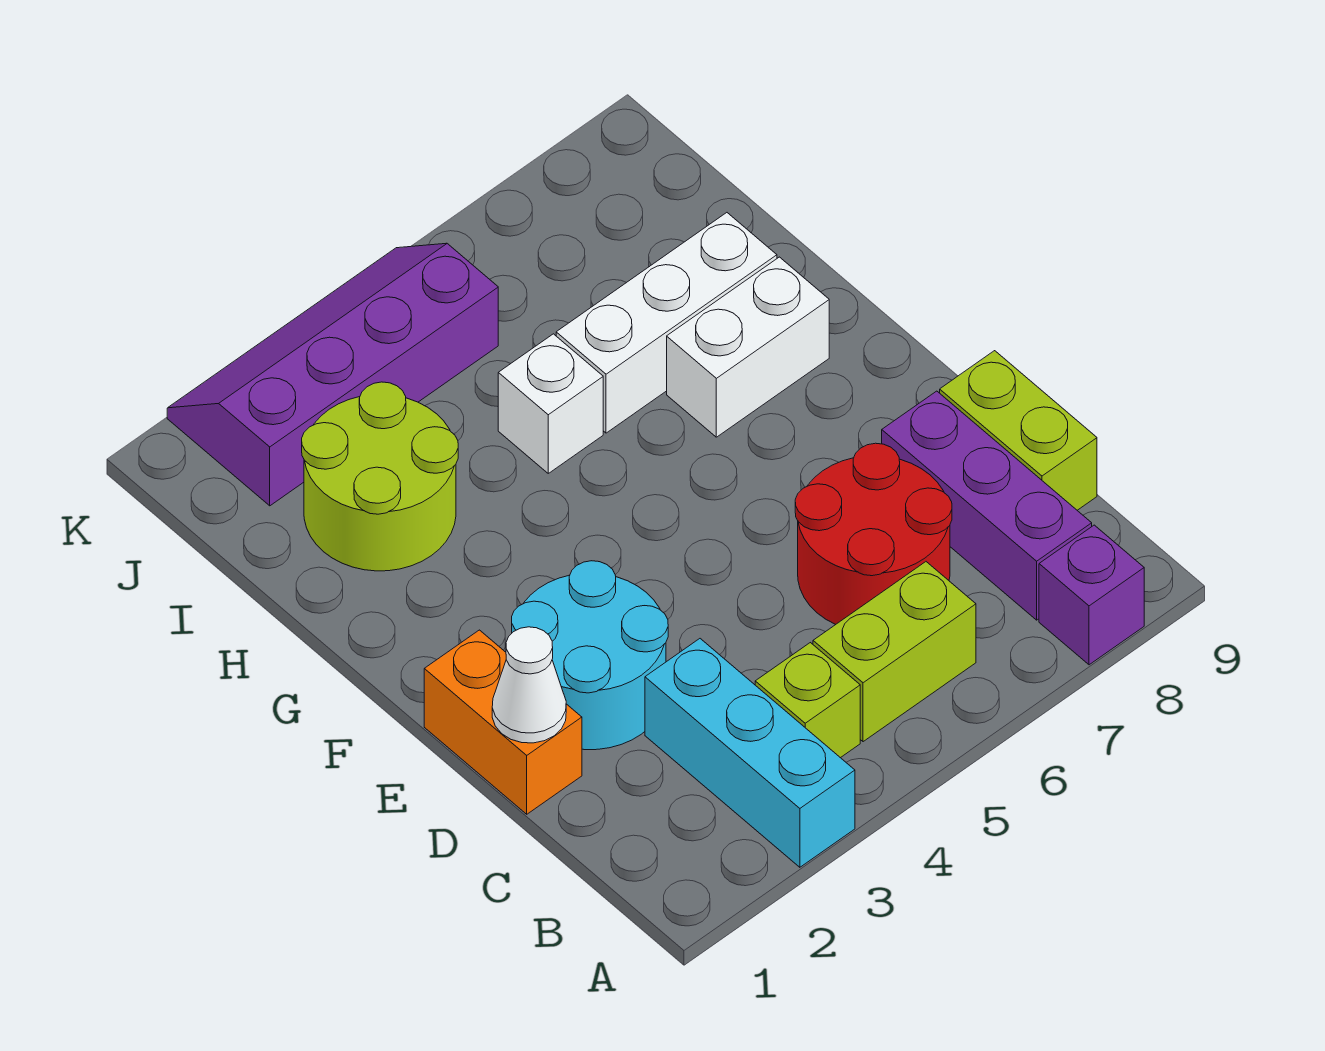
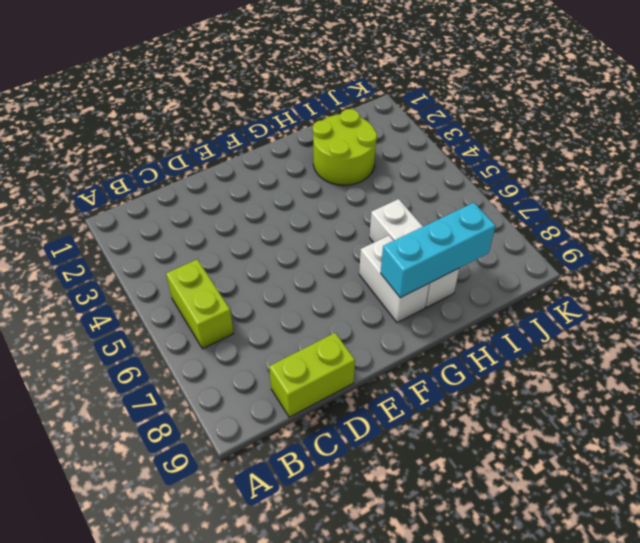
cyan brick G8:I8 level 2 -> cyan brick A3:C3 level 1
none -> purple brick A8 level 1
none -> lime brick B4 level 1
none -> purple brick B8:D8 level 1

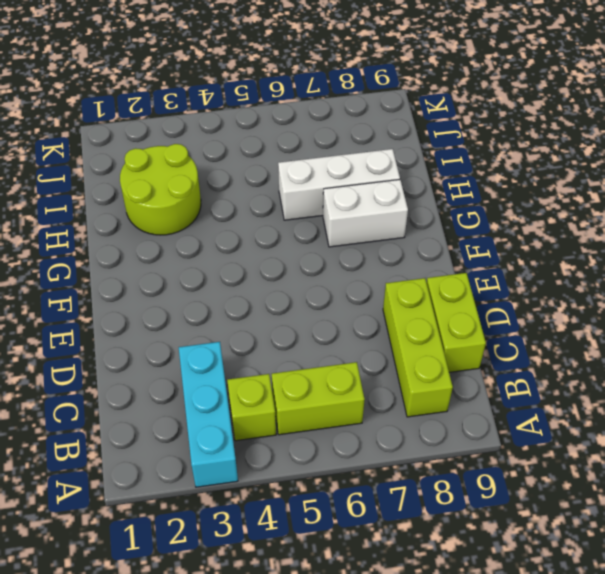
lime brick B8:D8 level 1 -> purple brick B8:D8 level 1
none -> purple brick A8 level 1
none -> red round brick C6:D7 level 1
none -> orange brick D1:E1 level 1

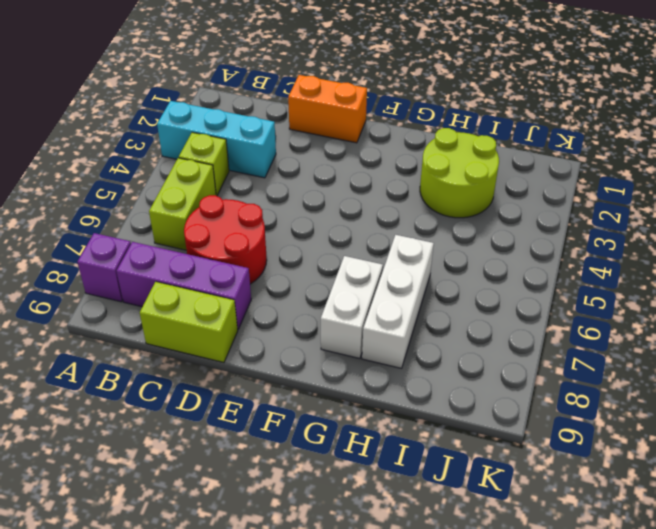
none -> cyan round brick D2:E3 level 1
none -> white brick H5 level 1
none -> purple slope J2:K5 level 1 top J

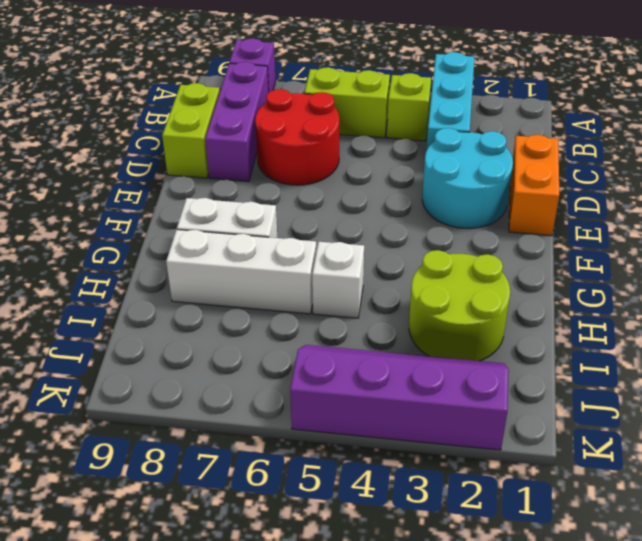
purple slope J2:K5 level 1 top K -> purple slope J2:K5 level 1 top J
none -> white cone D1 level 2

